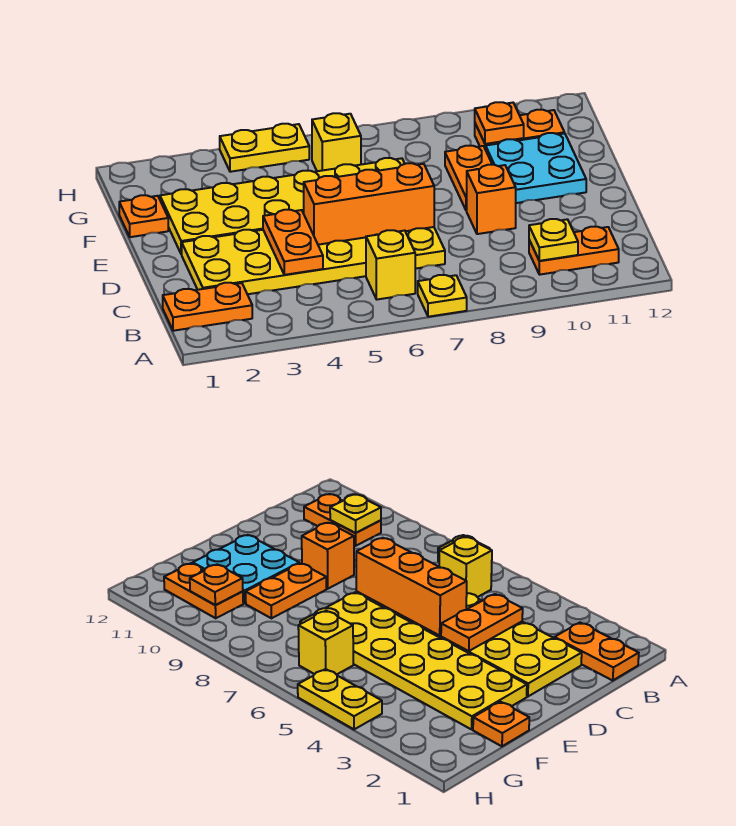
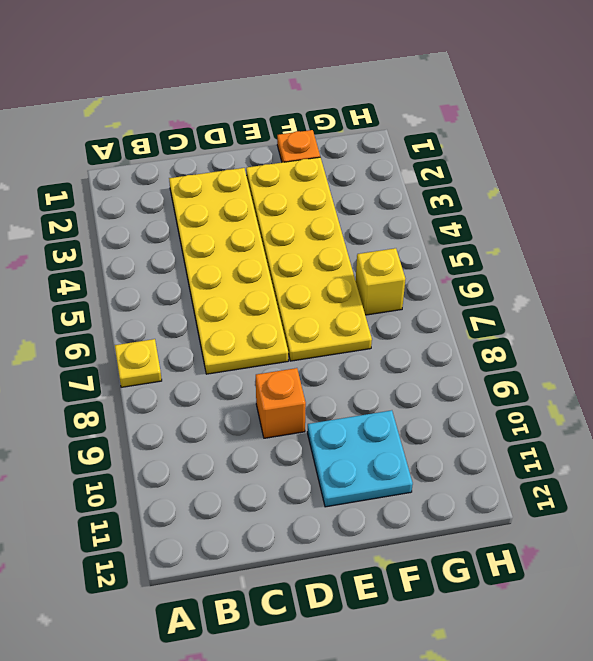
none -> orange plate B1:B2 level 1
none -> yellow brick B6 level 1
none -> orange plate B10:B11 level 1

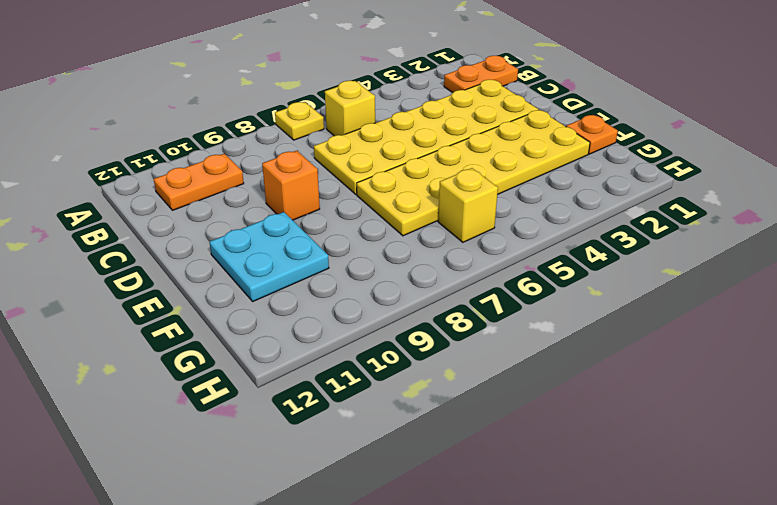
none -> orange plate E9:F9 level 1
none -> orange plate G10:G11 level 1
none -> yellow plate H4:H5 level 1

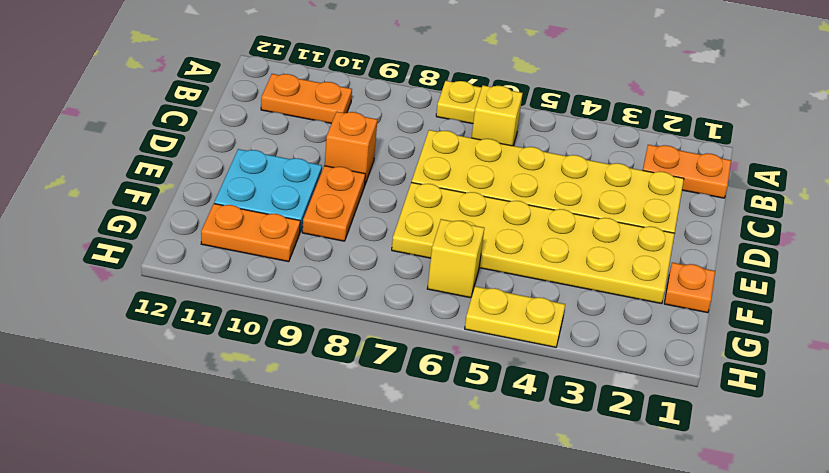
none -> yellow plate B10 level 2
none -> orange plate C4:D4 level 2
none -> orange brick D5:D7 level 2

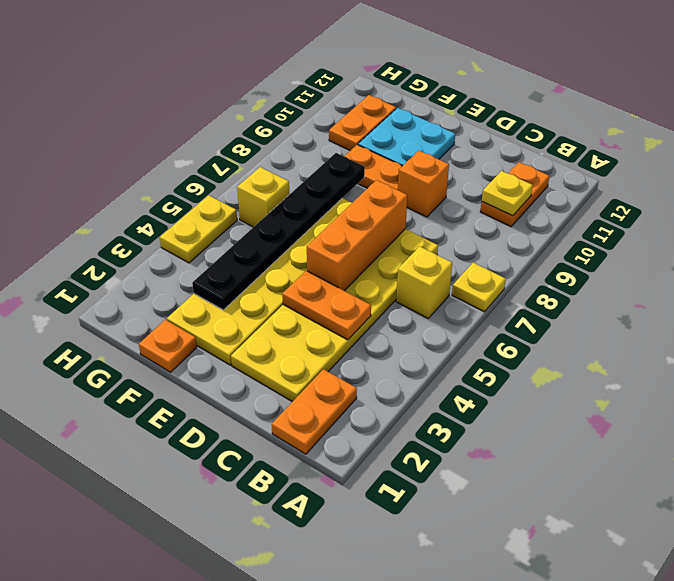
black plate F3:F8 level 2 -> none
none -> orange plate G10 level 2

